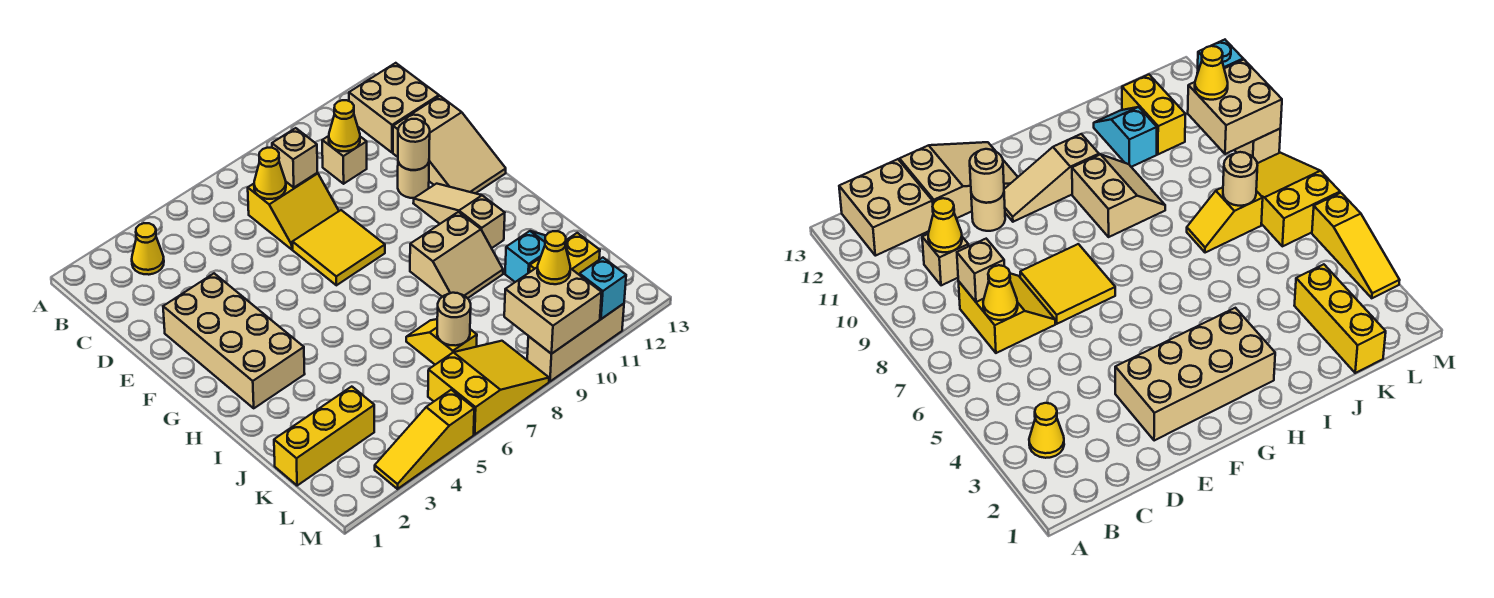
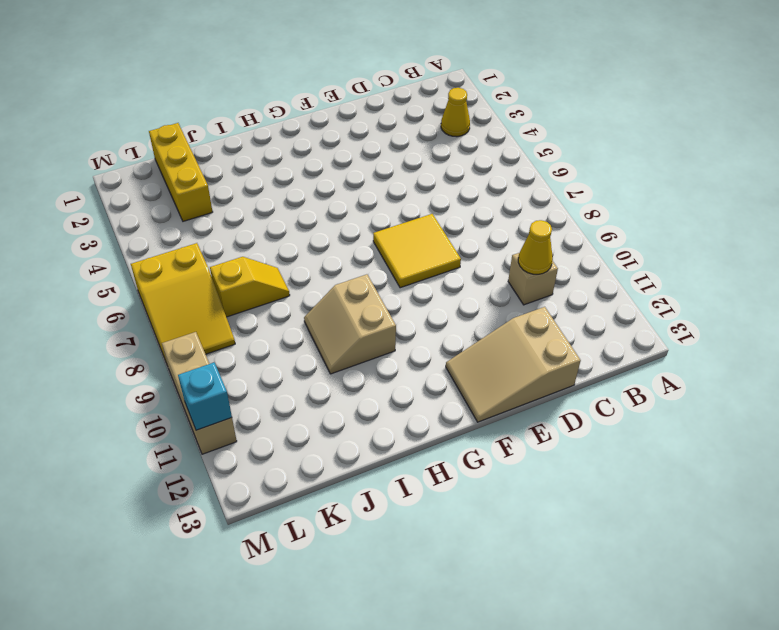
none -> tan brick B12:C13 level 1
none -> yellow slope C7:D8 level 1 top C
none -> tan brick E2:H3 level 1

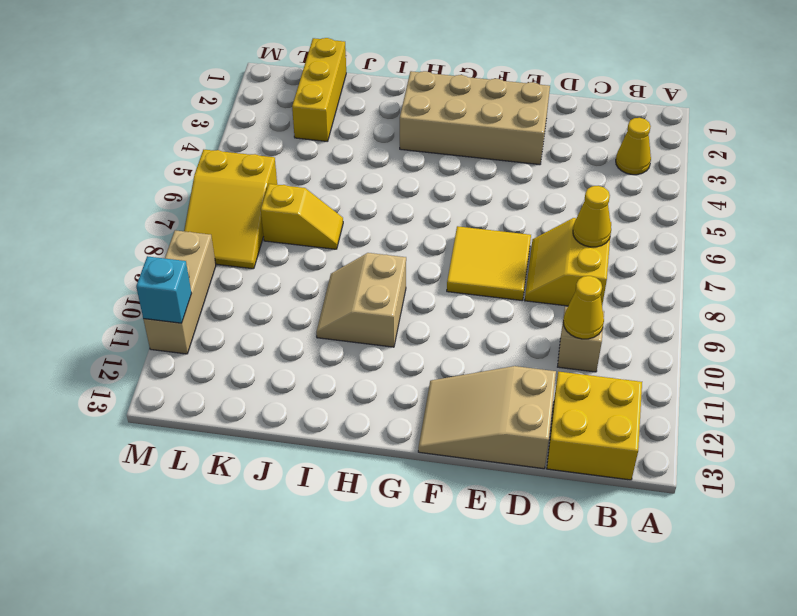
yellow brick B12:C13 level 1 -> tan brick B12:C13 level 1
none -> tan round brick E11 level 1
none -> tan slope F11:H11 level 1 top H
none -> cyan slope J11:J12 level 1 top 11

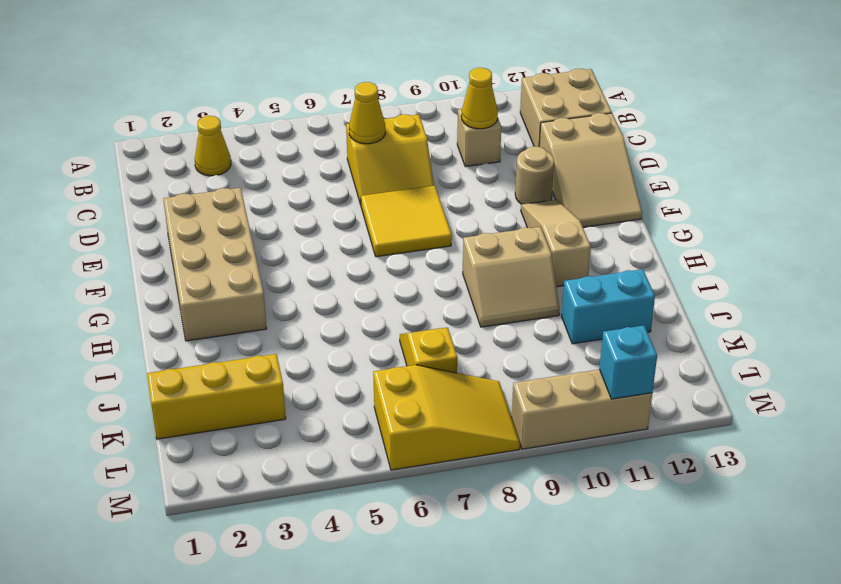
cyan brick J11:J12 level 1 -> cyan slope J11:J12 level 1 top 11
none -> yellow brick K11:K12 level 1
none -> yellow slope M3:M5 level 1 top 5
none -> tan brick C8 level 2

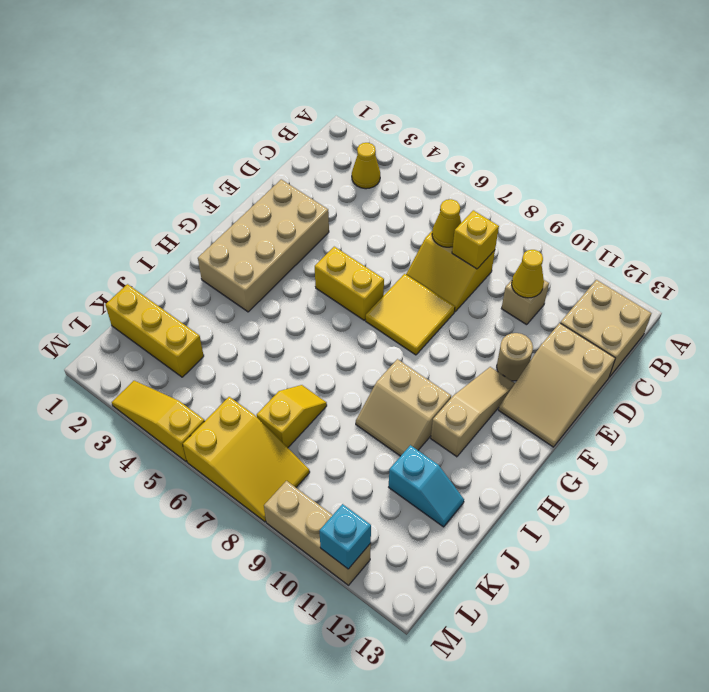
yellow brick C8 level 2 -> tan brick C8 level 2
yellow brick F5:F6 level 1 -> yellow brick K11:K12 level 1
none -> tan round brick E11 level 2
none -> tan round brick K7 level 2
none -> tan brick L9:M10 level 2

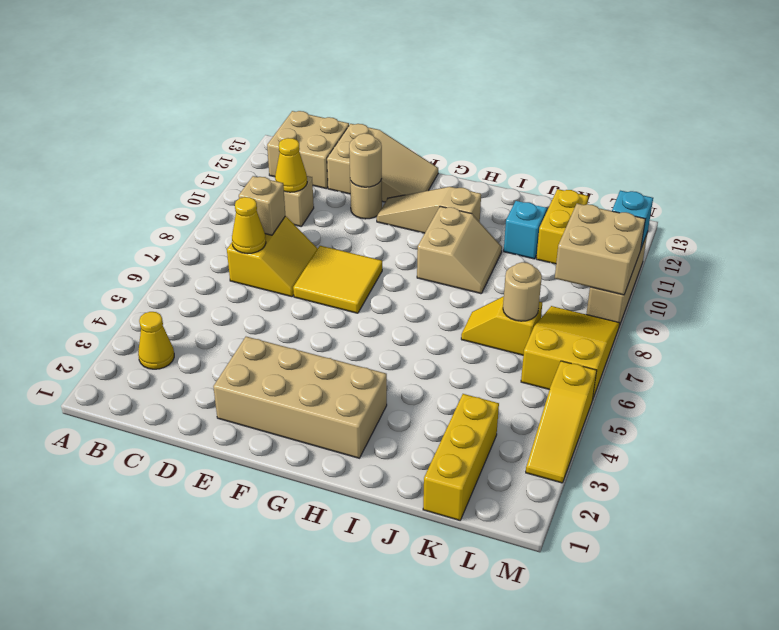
none -> yellow cone L10 level 3

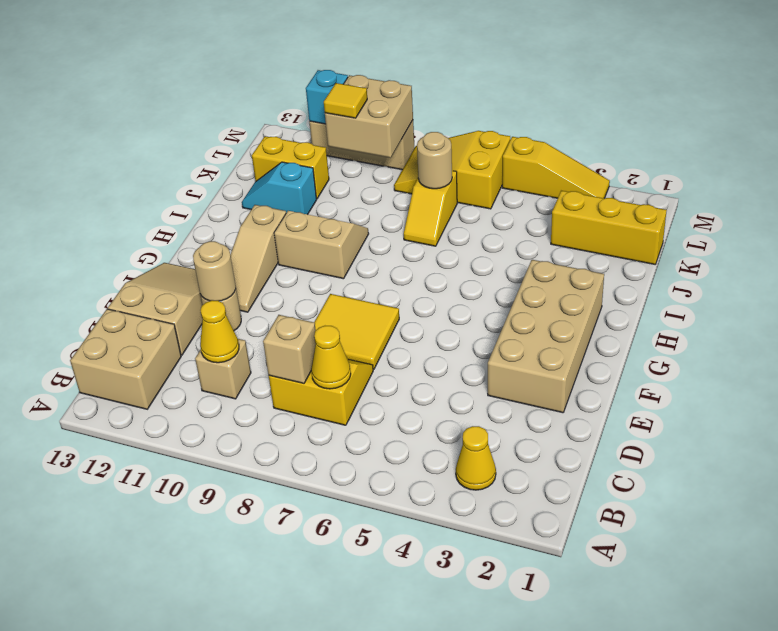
yellow tile L10 level 3 -> yellow cone L10 level 3

